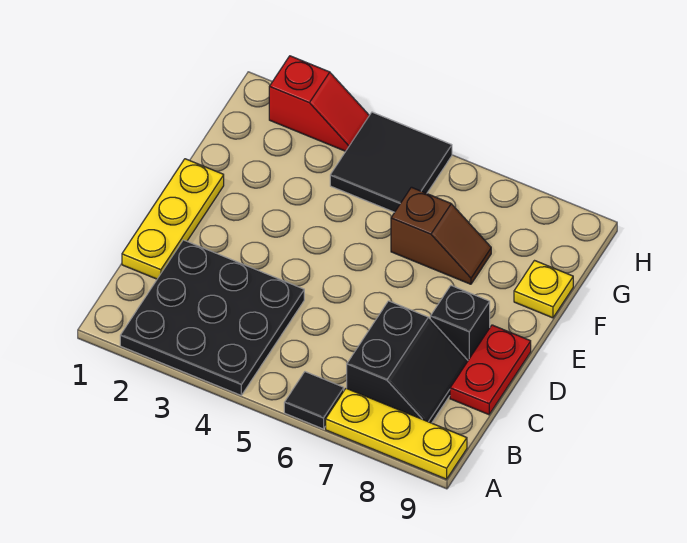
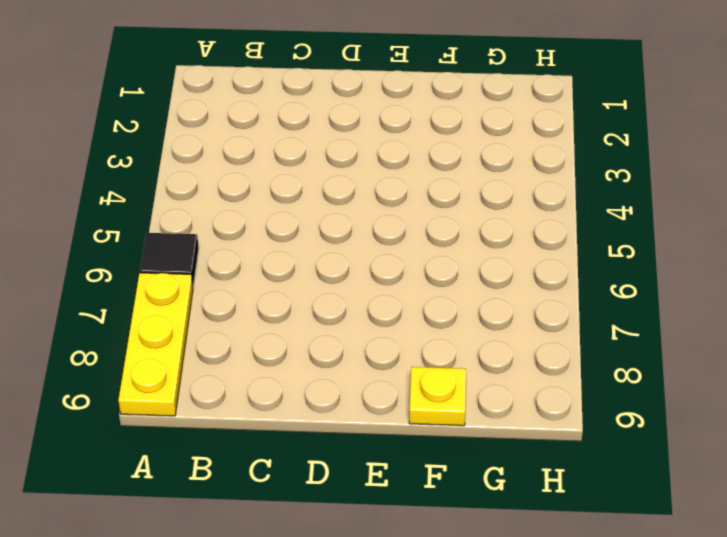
none -> black plate A2:C4 level 1
none -> black slope B7:C8 level 1 top 7

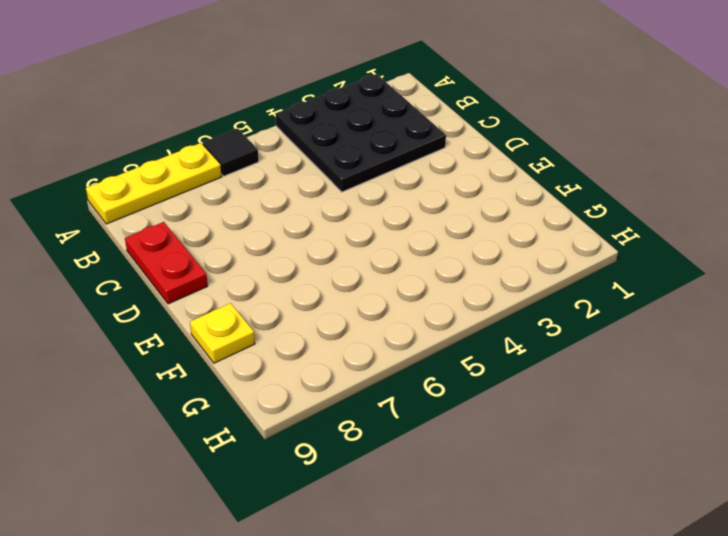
none -> black slope B7:C8 level 1 top 7
none -> yellow plate C1:E1 level 1

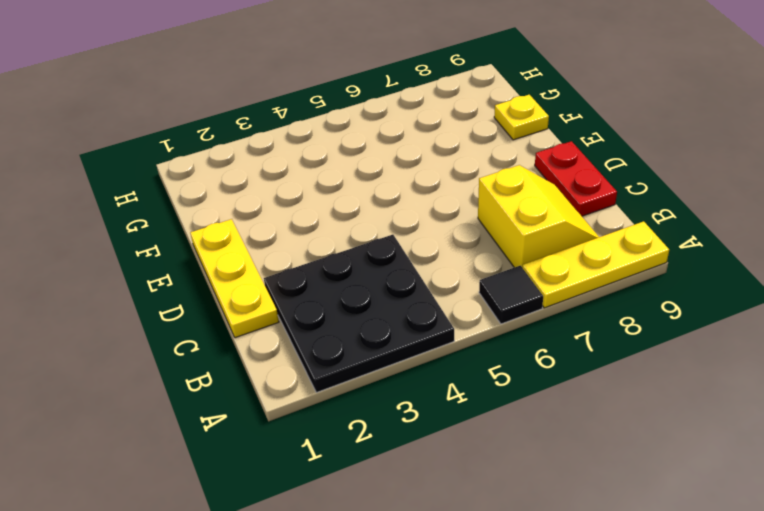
yellow slope B7:C8 level 1 top 7 -> black slope B7:C8 level 1 top 7
none -> black brick D8 level 1
none -> brown slope F6:F7 level 1 top 6

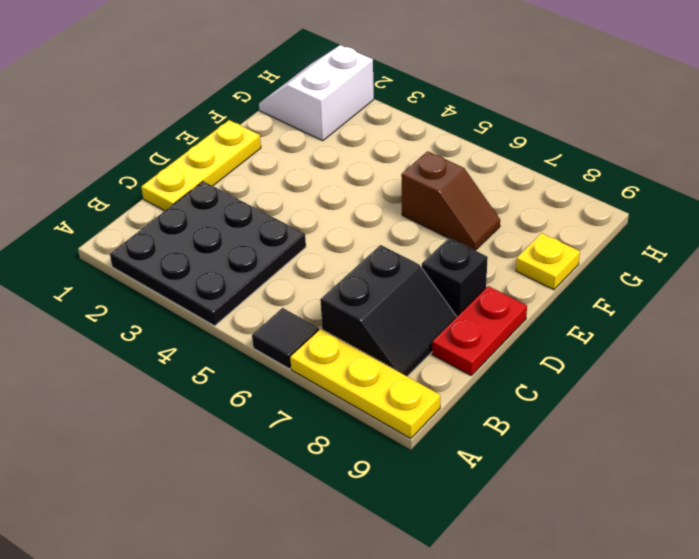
white slope G1:H2 level 1 top 2 -> red slope H2:H3 level 1 top 2
none -> black tile G4:H5 level 1

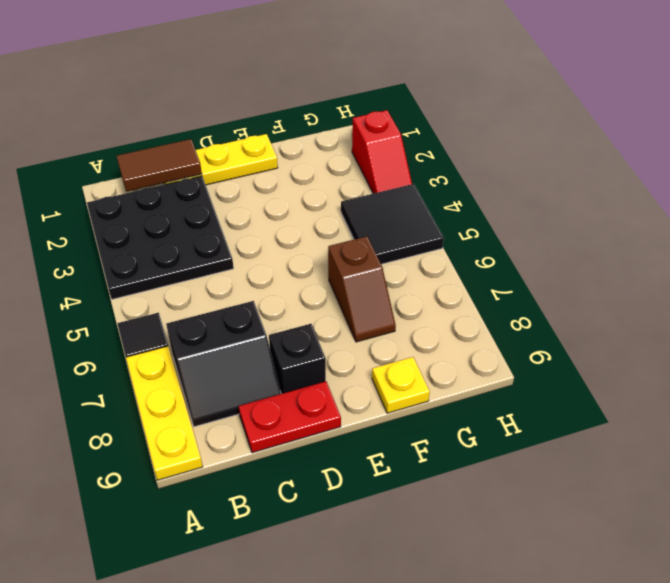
brown tile B1:C1 level 2 -> none

